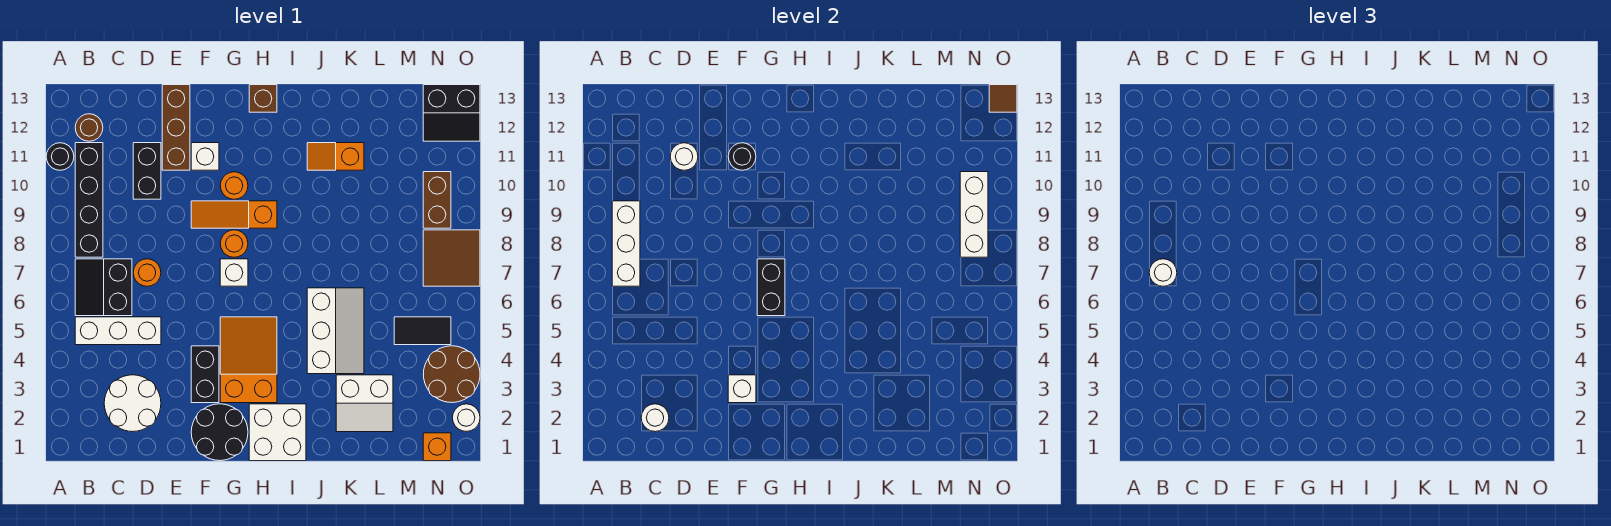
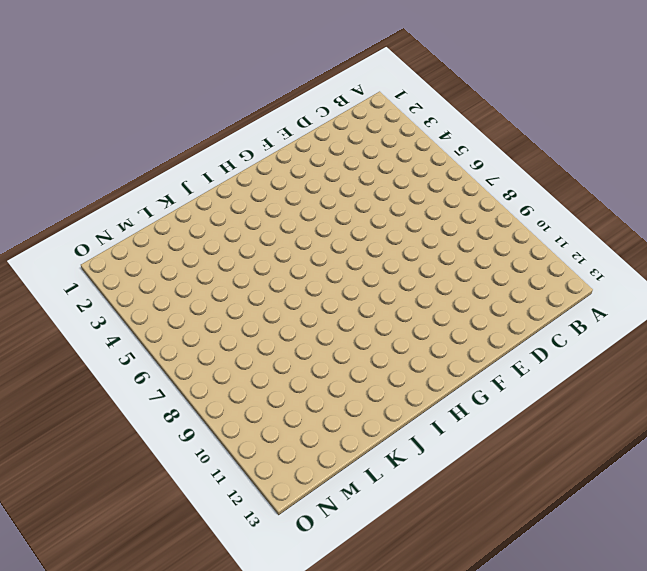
none -> black round brick A11 level 1
none -> white brick B5:D5 level 1
none -> black slope B6:C7 level 1 top C
none -> black brick B8:B11 level 1

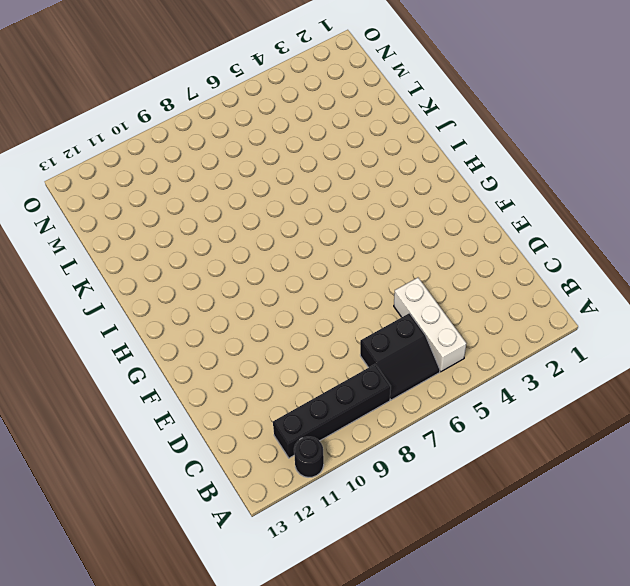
none -> brown round brick B12 level 1
none -> white round brick C2:D3 level 1
none -> orange round brick D7 level 1
none -> black brick D10:D11 level 1

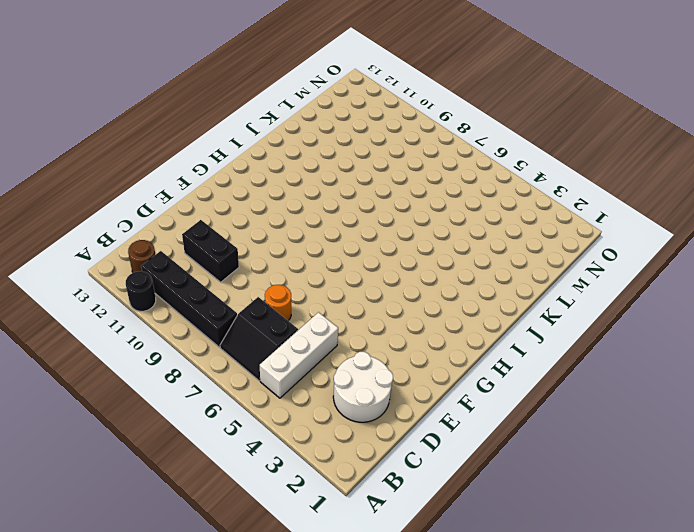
none -> brown brick E11:E13 level 1
none -> black round brick F1:G2 level 1
none -> black brick F3:F4 level 1
none -> orange slope F9:H9 level 1 top H

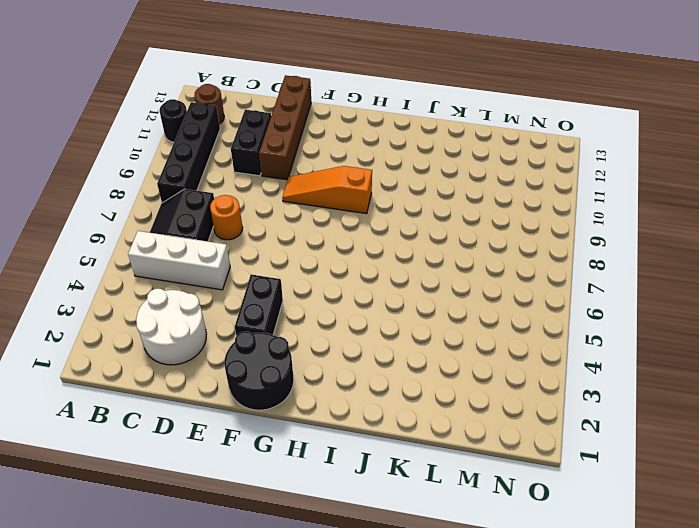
brown brick E10:E13 level 1 -> brown brick E11:E13 level 1
none -> white brick F11 level 1
none -> orange slope G3:H5 level 1 top 3
none -> white brick G7 level 1
none -> orange round brick G8 level 1

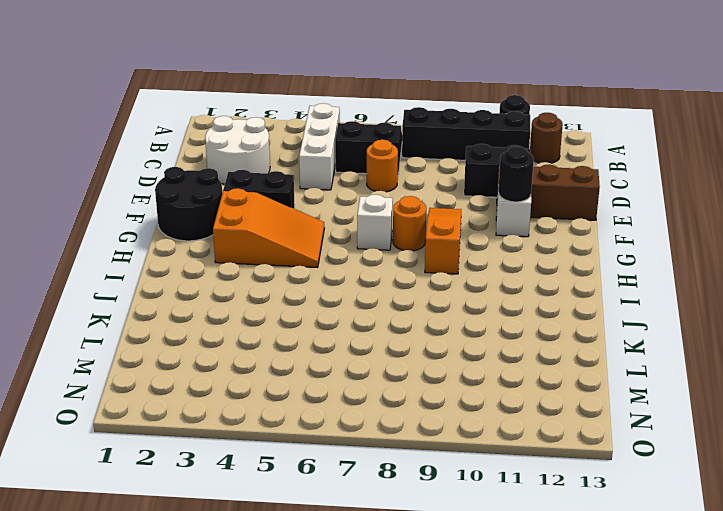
none -> orange round brick G10 level 1
none -> white brick H1:I2 level 1
none -> brown brick H13 level 1
none -> white slope J4:K6 level 1 top J

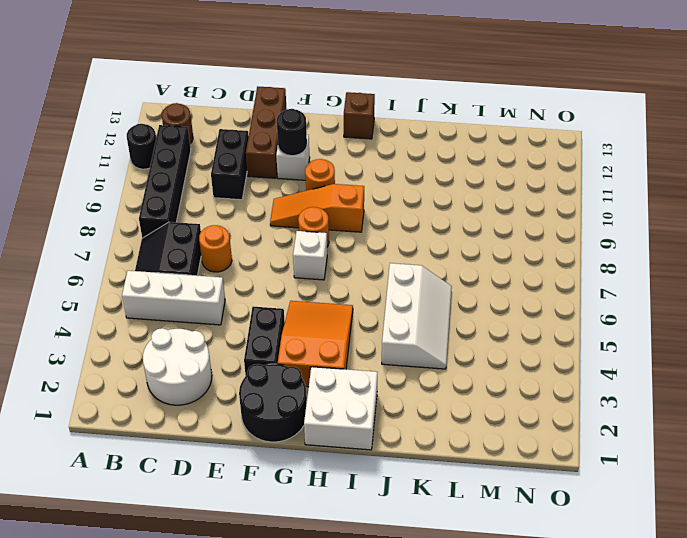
none -> orange slope J11:K11 level 1 top K
none -> white slope K2:L3 level 1 top 3
none -> black tile M5:N5 level 1
none -> orange brick N1 level 1

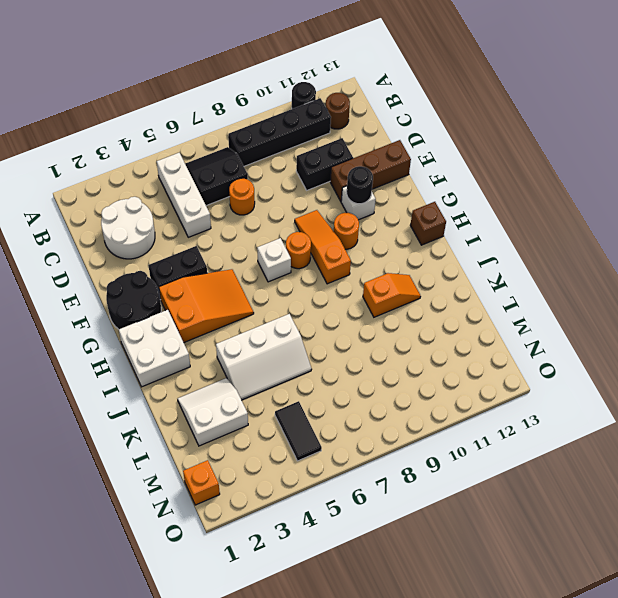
orange slope J10:J11 level 1 top 10 -> orange slope J11:K11 level 1 top K
white slope K2:L3 level 1 top L -> white slope K2:L3 level 1 top 3
none -> brown round brick N3:O4 level 1
none -> brown tile N7:O8 level 1
none -> brown brick N9:N10 level 1
none -> black slope N12:O13 level 1 top 13

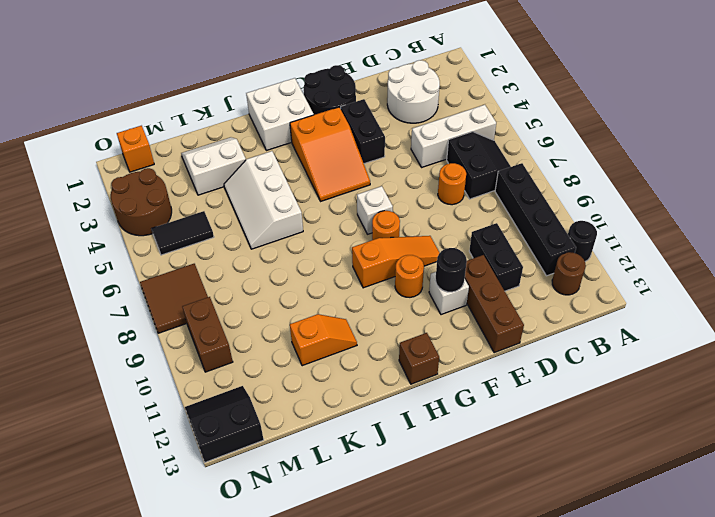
none -> white round brick O2 level 1
none -> white brick B7:B9 level 2
none -> white round brick C2 level 2
none -> white round brick D11 level 2

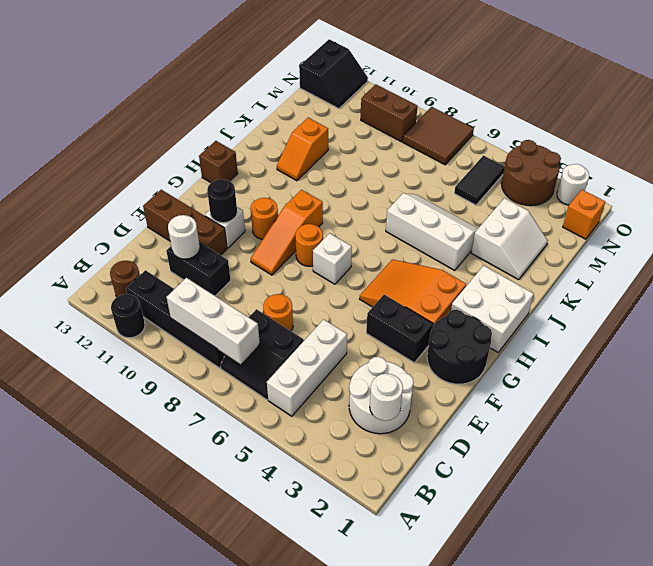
none -> white brick F3 level 2
none -> black brick G6:G7 level 2
none -> white brick N8:N10 level 2
none -> brown tile O13 level 2

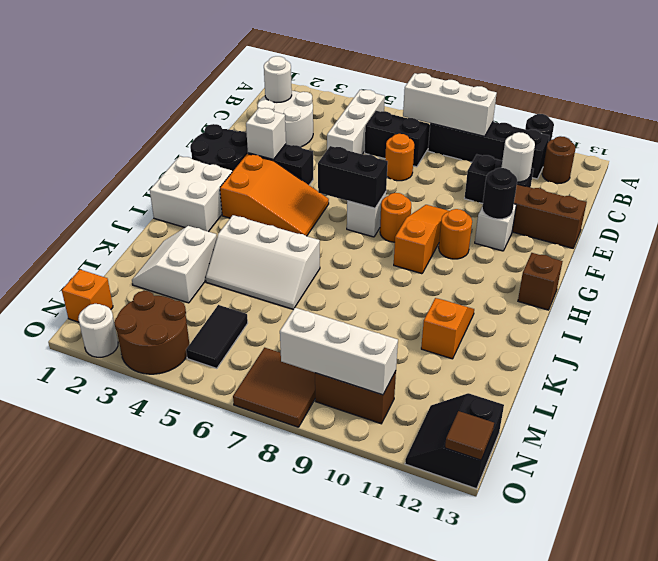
none -> white round brick B7 level 3

